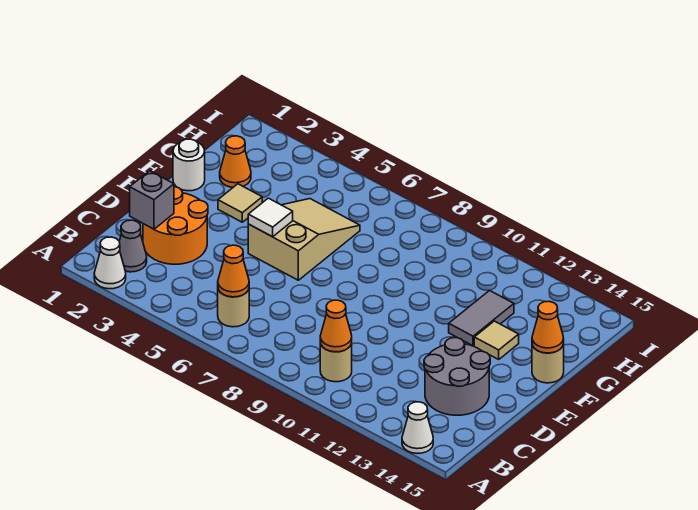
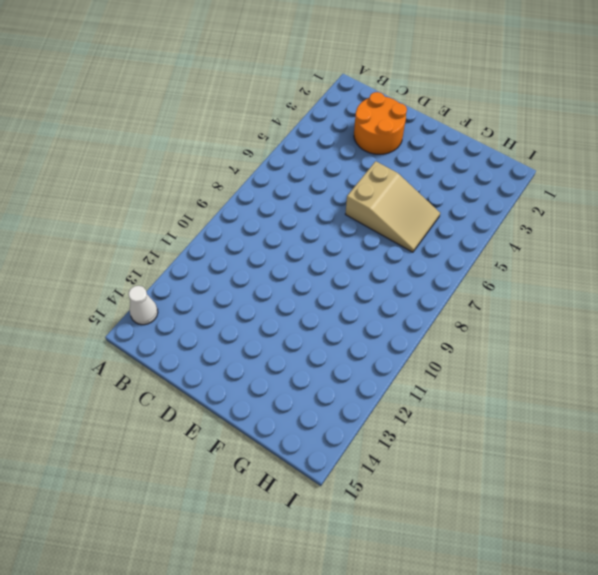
none -> white cone A2 level 1
none -> grey cone B2 level 1
none -> tan round brick B6 level 1

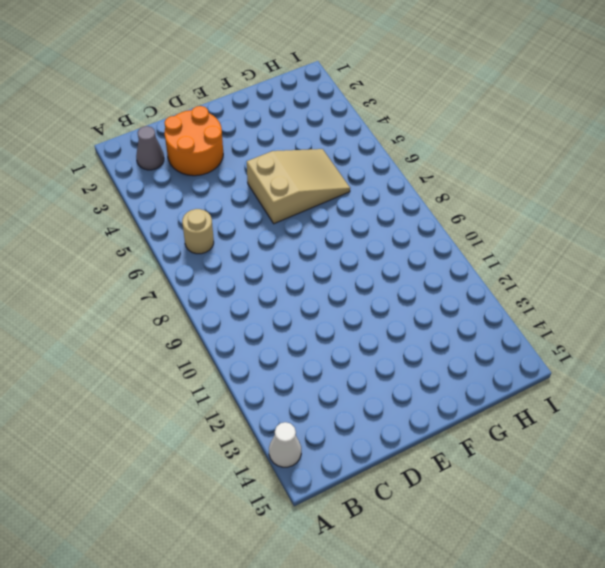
none -> white cone A2 level 1
none -> tan round brick B10 level 1
none -> grey round brick C13:D14 level 1

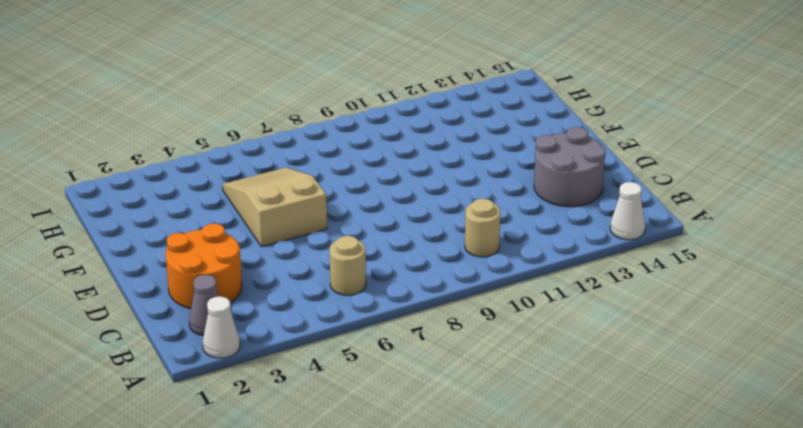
none -> white round brick F1 level 1
none -> tan tile F3 level 1
none -> grey tile F12:G12 level 1

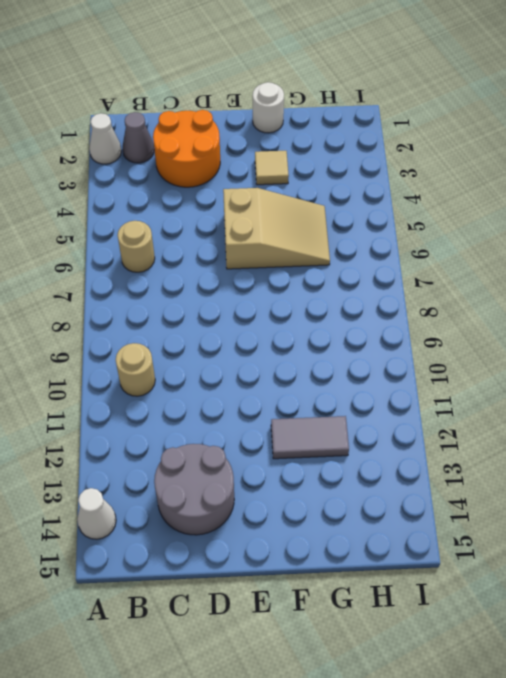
none -> tan tile F13 level 1
none -> tan round brick F15 level 1
none -> orange cone G2 level 1

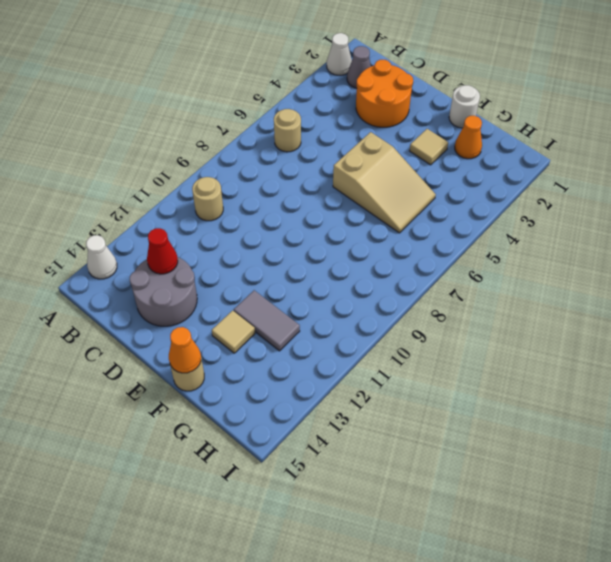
red cone C13 level 2 -> none
none -> orange cone B6 level 2
none -> orange cone B10 level 2
none -> grey brick C2 level 2

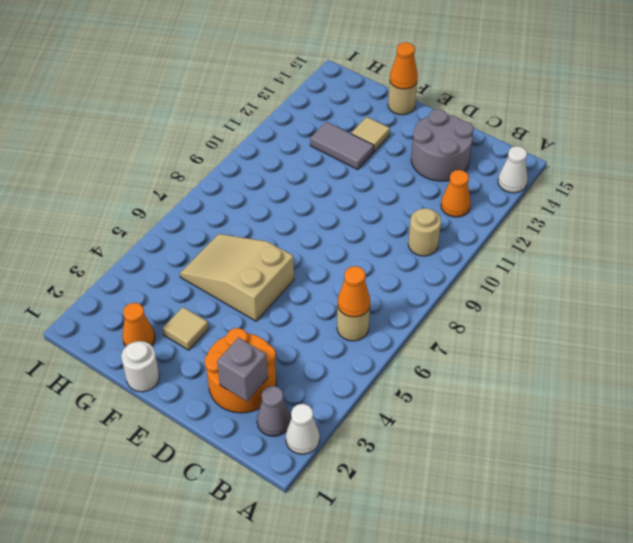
orange cone B12 level 1 -> orange cone B10 level 2
none -> white tile E5 level 2

